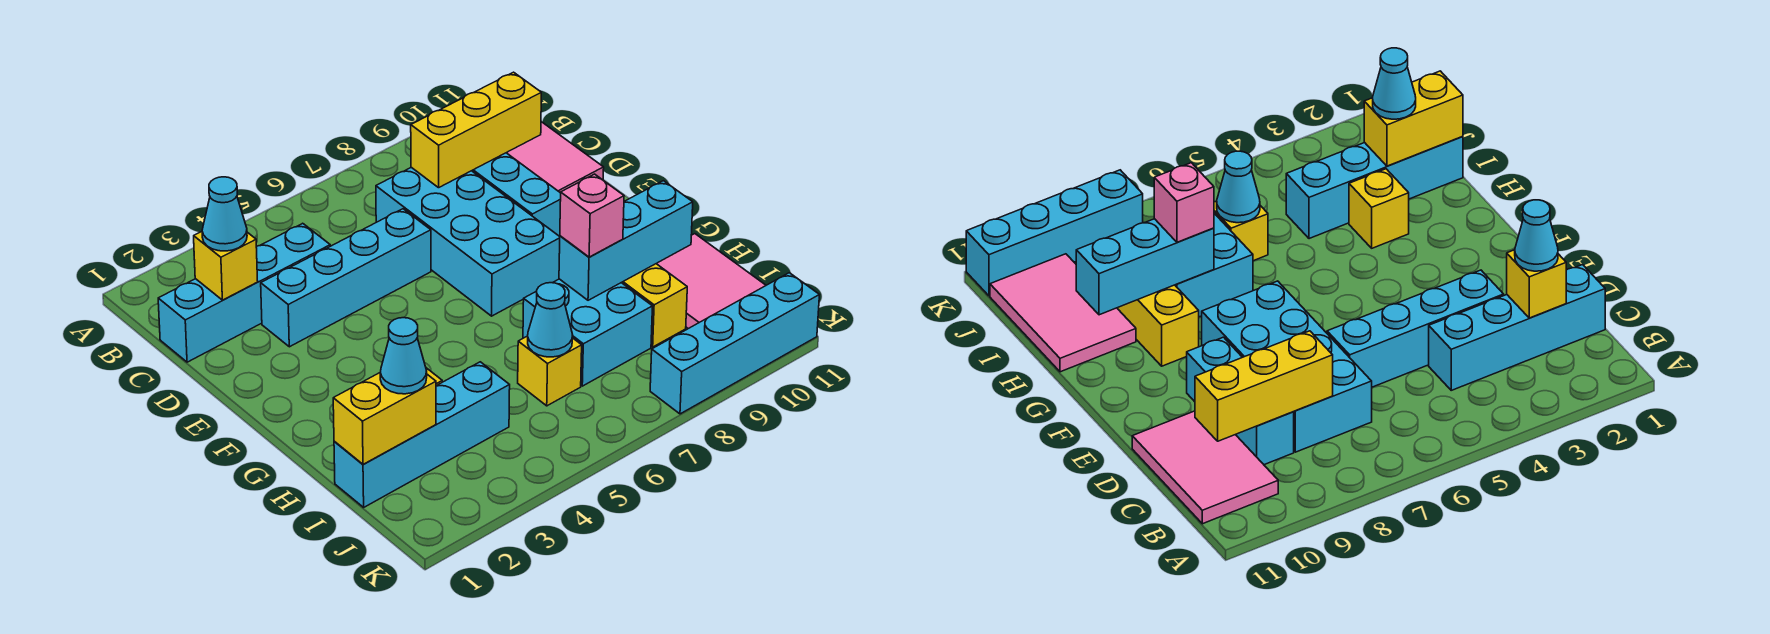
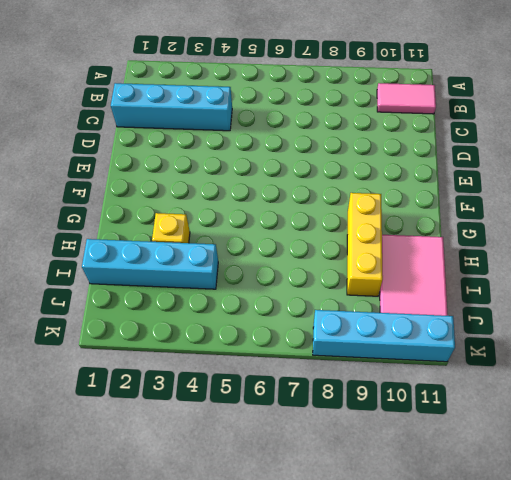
pink tile B10:B11 level 1 -> pink tile B10:D11 level 1
none -> cyan brick C7:F8 level 1
none -> cyan brick C9:E9 level 1
none -> cyan brick D3:D6 level 1

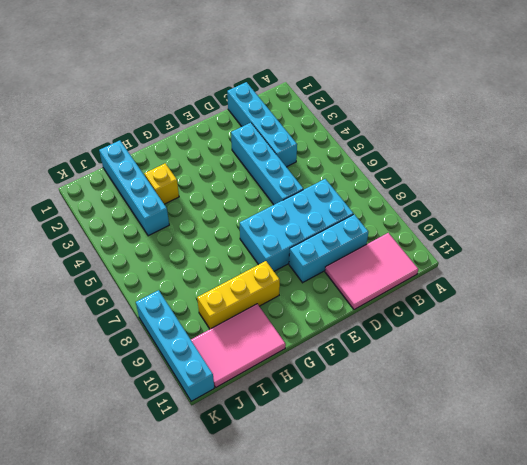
none -> cyan brick H7:I8 level 1
none -> yellow brick I6 level 1
none -> yellow brick C2 level 2

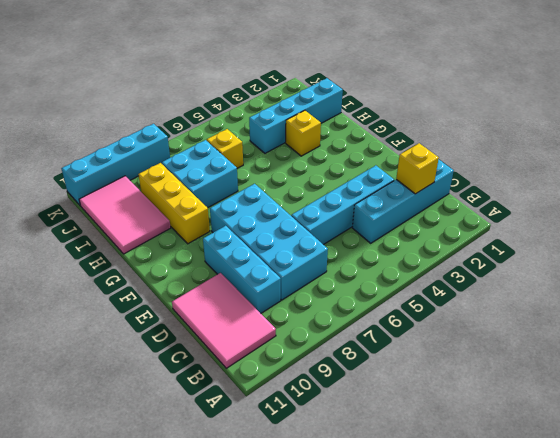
none -> yellow brick C8:C10 level 2
none -> cyan brick H8:H10 level 2
none -> yellow brick I1:I2 level 2

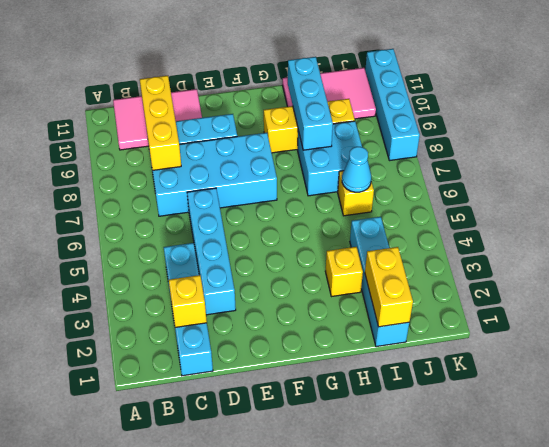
none -> cyan cone C2 level 3
none -> pink brick H8 level 3
none -> cyan cone I2 level 3

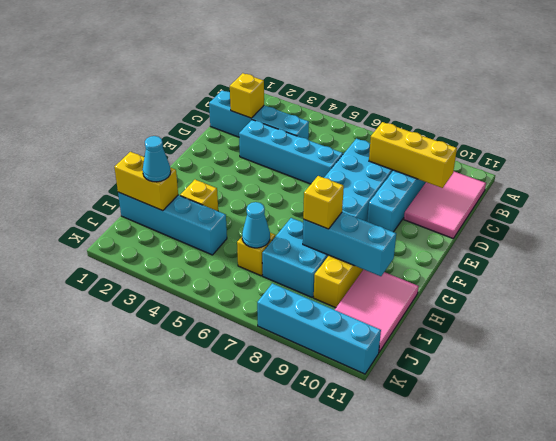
yellow brick H8 level 3 -> pink brick H8 level 3
none -> cyan cone C2 level 3

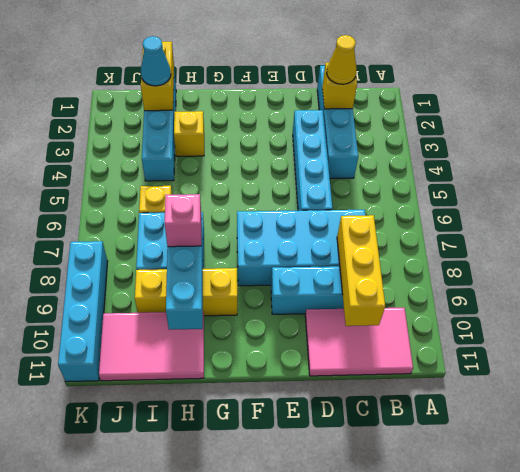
yellow cone C2 level 3 -> cyan cone C2 level 3
none -> cyan cone I6 level 2

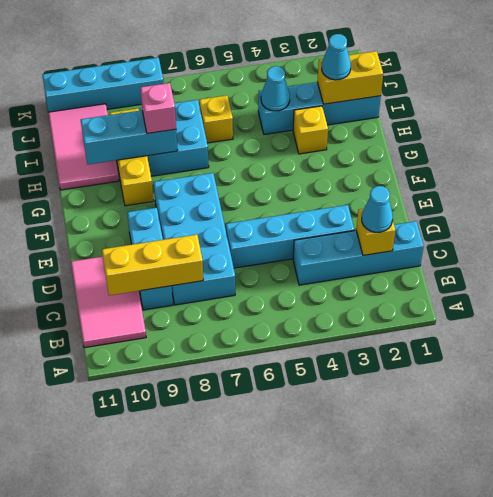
cyan cone I4 level 2 -> cyan cone I6 level 2

